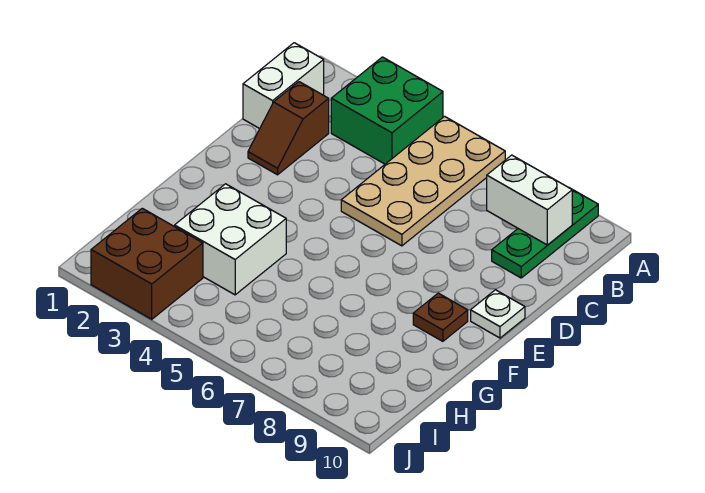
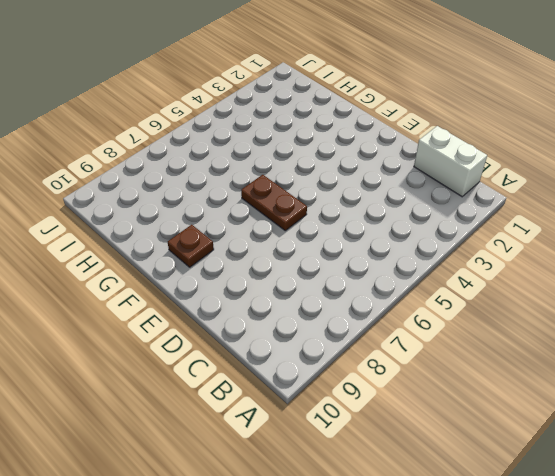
brown plate E6:F6 level 1 -> none
none -> green brick A3:B4 level 1
none -> tan plate A5:D6 level 1

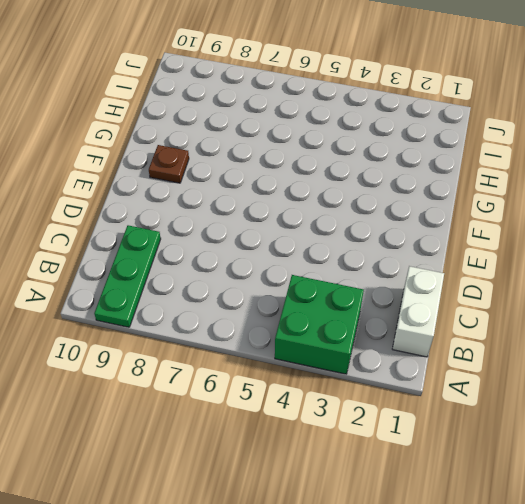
none -> tan plate A5:D6 level 1
none -> brown slope C2:D2 level 1 top C

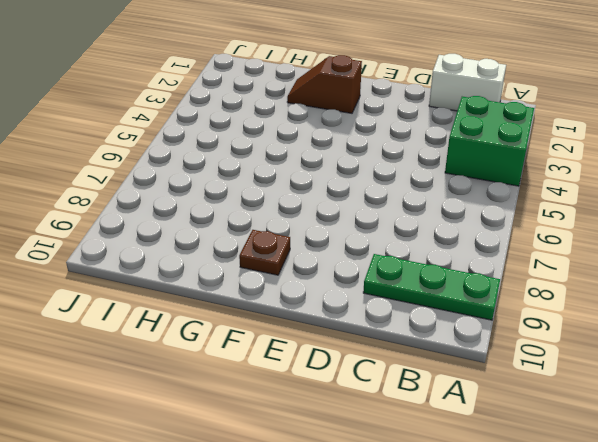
brown slope F2:G2 level 1 top F -> brown slope C2:D2 level 1 top C
none -> tan plate A5:D6 level 1
none -> white plate E10 level 1

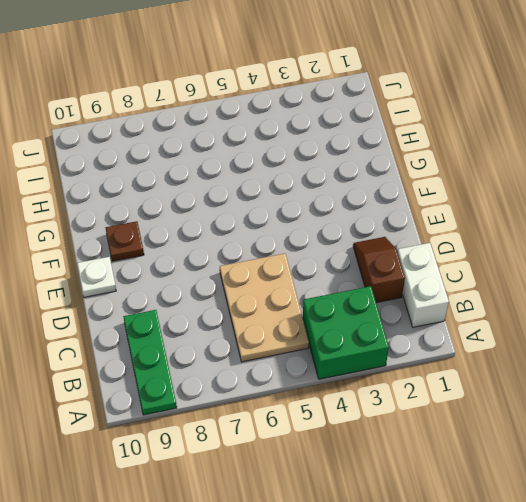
tan plate B5:D6 level 1 -> tan plate A5:D6 level 1
none -> white brick G3:H4 level 1
none -> brown brick I2:J3 level 1

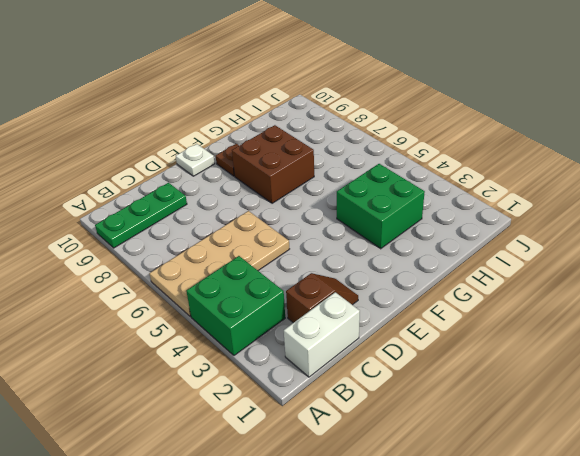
brown brick F7:G8 level 1 -> brown brick I2:J3 level 1
green brick G3:H4 level 1 -> white brick G3:H4 level 1
none -> white brick B8:B9 level 2

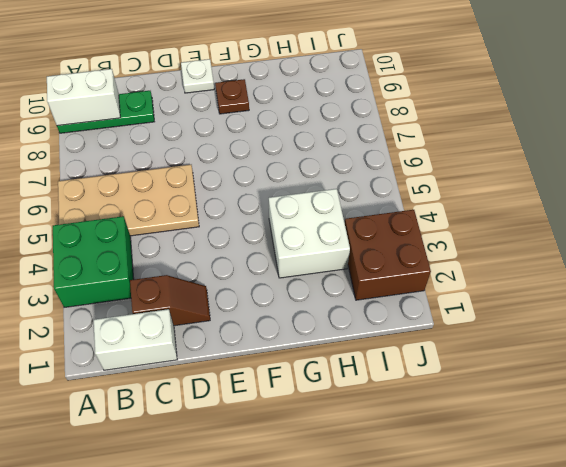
white brick A9:B9 level 2 -> white brick B8:B9 level 2

